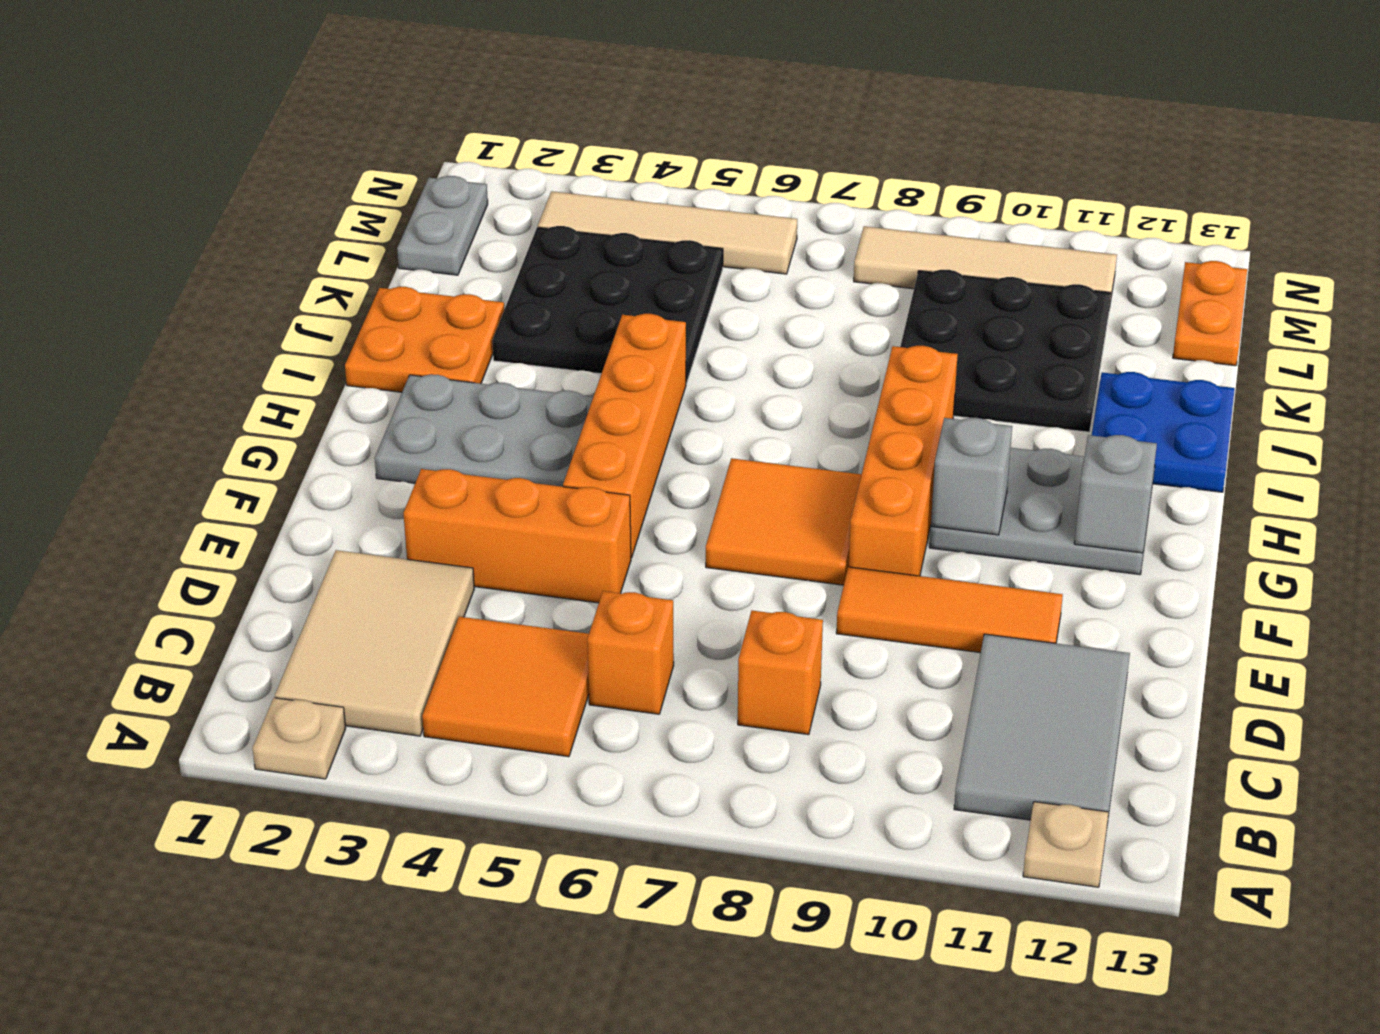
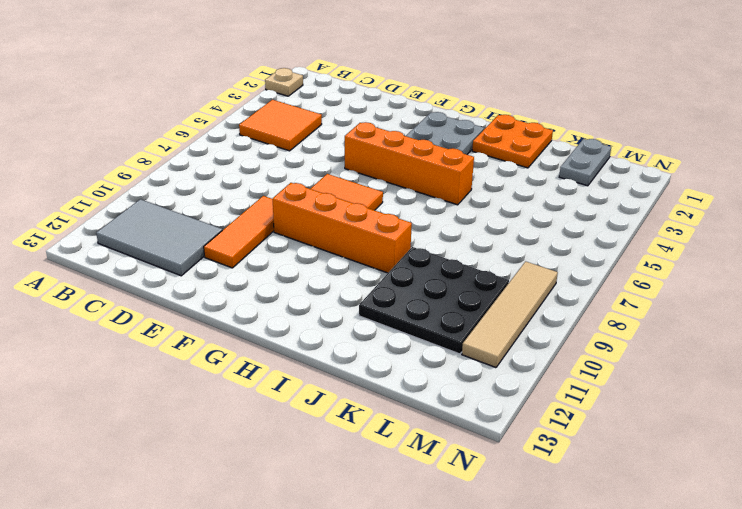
grey plate L1:L2 level 1 -> grey plate L1:M1 level 1
none -> tan plate A12 level 1
none -> tan tile B2:D3 level 1
none -> orange brick C6 level 1

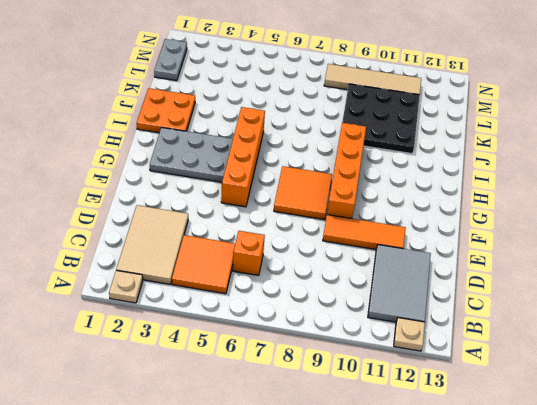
none -> orange brick C8 level 1
none -> orange brick E3:E5 level 1
none -> grey plate G10:H12 level 1

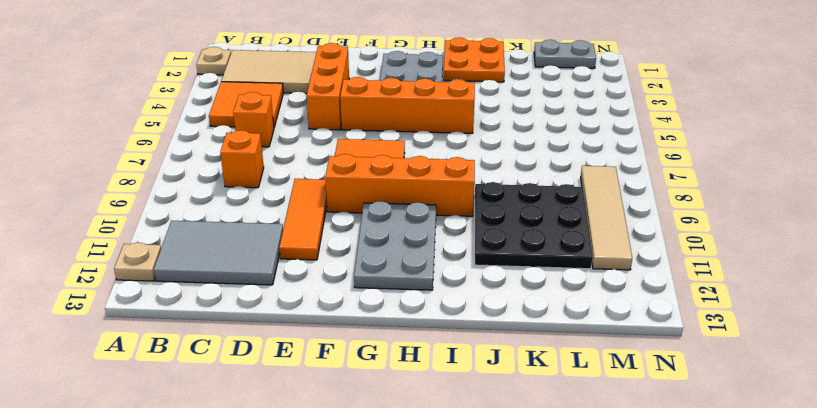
none -> blue plate I12:J13 level 1
none -> black plate J3:L5 level 1
none -> orange plate L13:M13 level 1

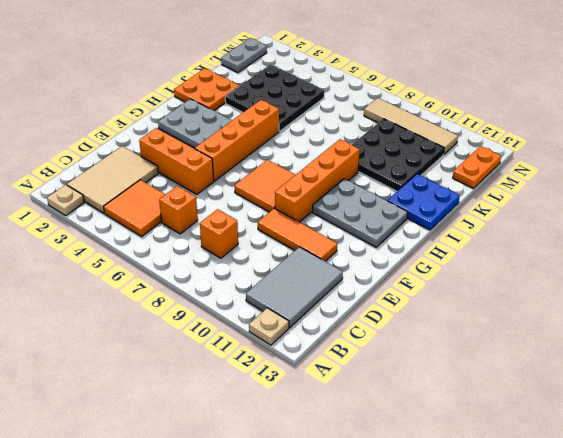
none -> tan tile M3:M6 level 1
none -> grey brick G10 level 2
none -> grey brick G12 level 2

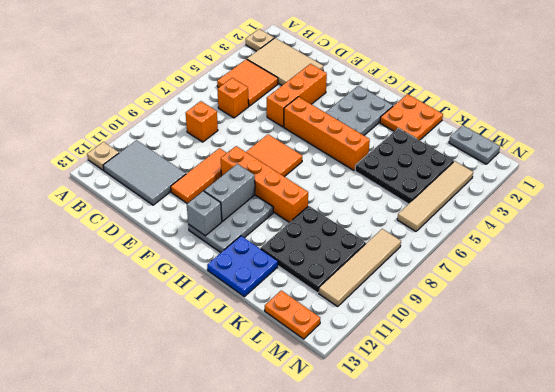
grey brick G10:G11 level 2 -> grey brick G10 level 2

